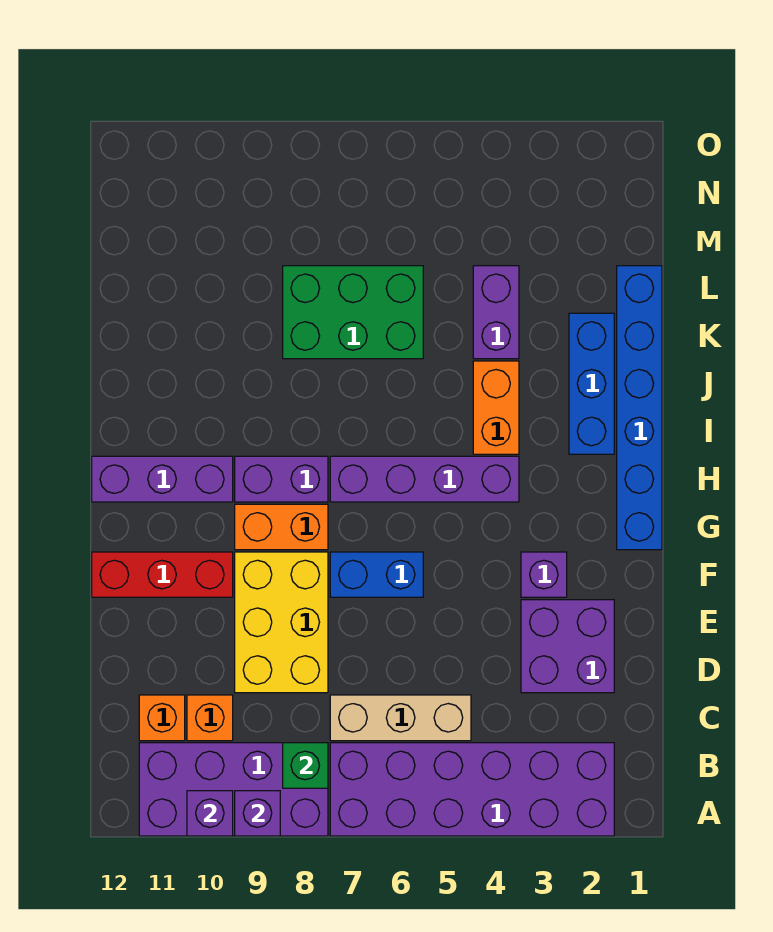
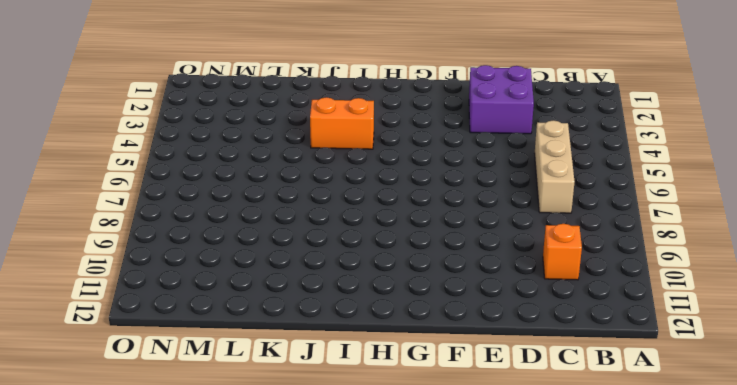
none -> purple brick A2:B7 level 1
none -> purple brick A8:B11 level 1
none -> orange brick C11 level 1

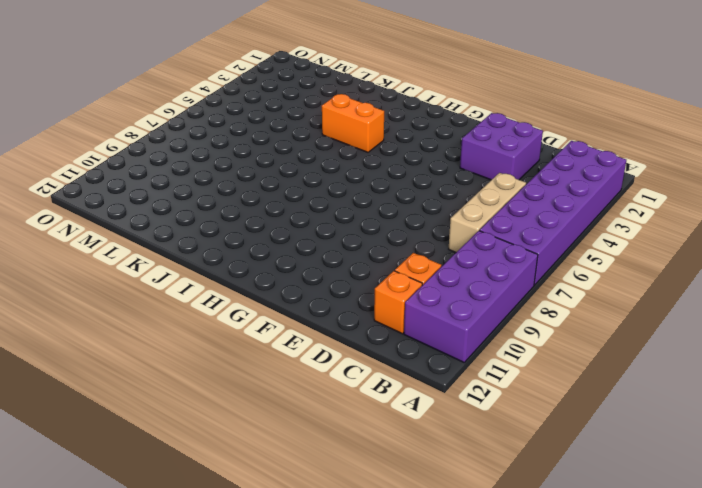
none -> yellow brick D8:F9 level 1
none -> purple brick F3 level 1
none -> blue brick F6:F7 level 1

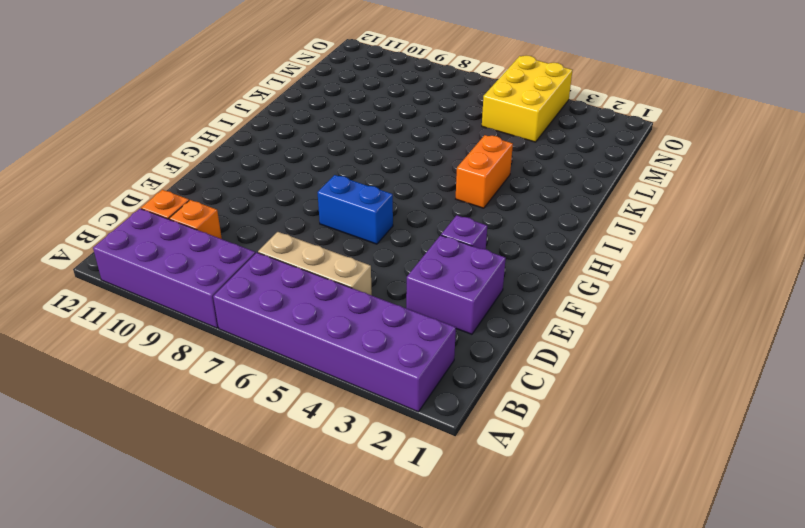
yellow brick M4:O5 level 1 -> yellow brick D8:F9 level 1
none -> red brick F10:F12 level 1
none -> blue brick G1:L1 level 1
none -> orange brick G8:G9 level 1

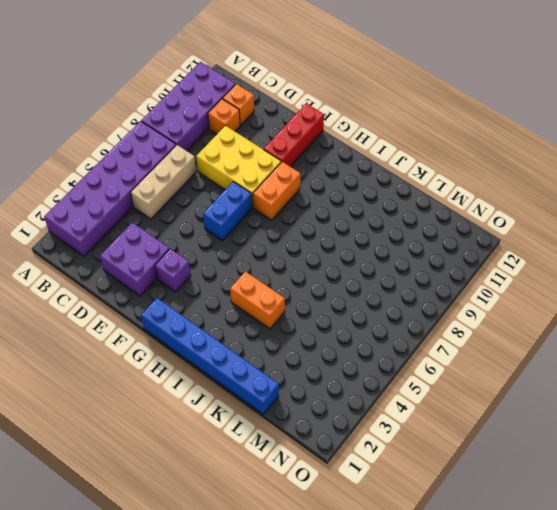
none -> purple brick H4:H7 level 1
none -> purple brick H8:H9 level 1
none -> purple brick H10:H12 level 1

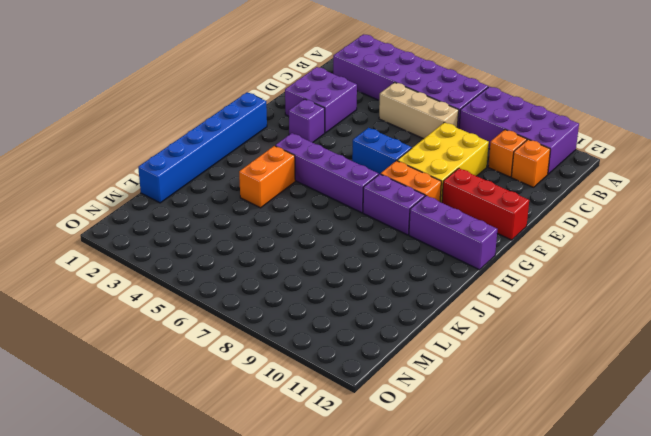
none -> blue brick I2:K2 level 1
none -> purple brick K4:L4 level 1
none -> green brick K6:L8 level 1

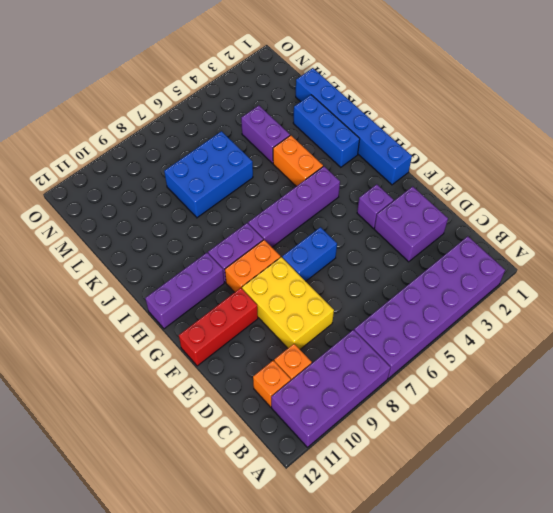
blue brick K6:L8 level 1 -> green brick K6:L8 level 1
none -> tan brick C5:C7 level 1
none -> purple brick A9 level 2
none -> purple brick A10 level 2

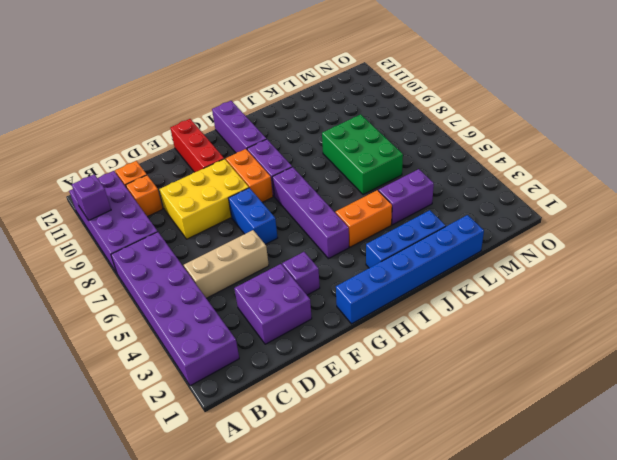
tan brick C5:E5 level 1 -> tan brick C5:C7 level 1
none -> purple brick A9 level 2
none -> green brick B8 level 2

